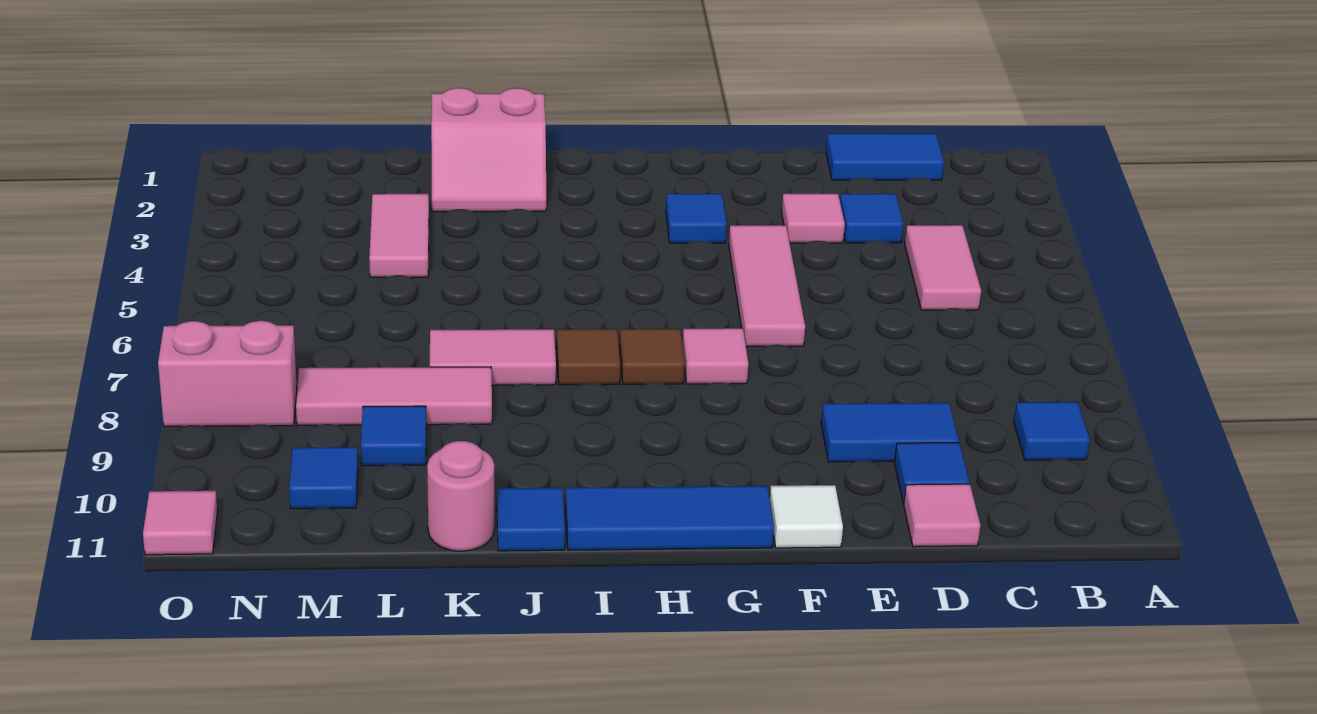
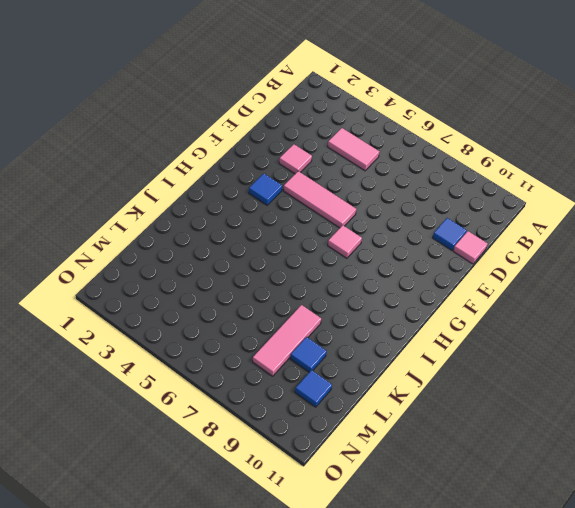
none -> blue tile B9 level 1
none -> blue tile C1:D1 level 1
none -> blue tile D3 level 1

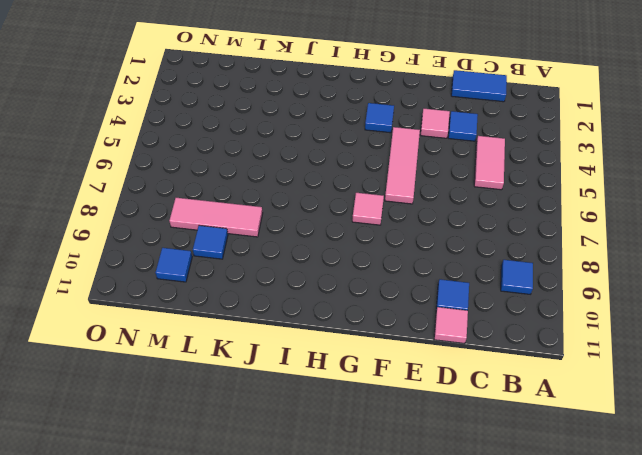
none -> blue tile D9:E9 level 1
none -> white tile F11 level 1
none -> blue tile G11:I11 level 1

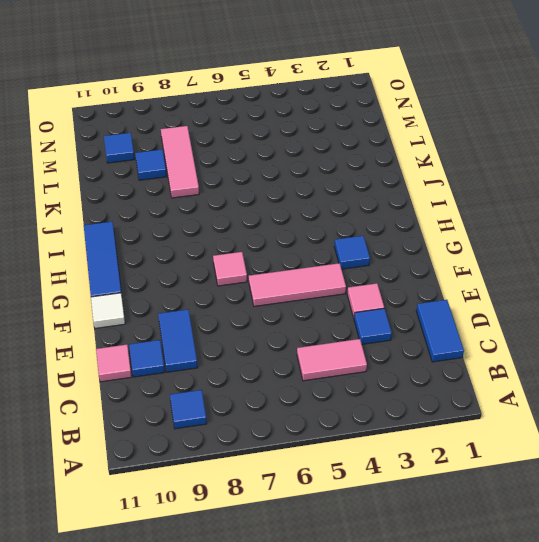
none -> brown tile H7 level 1
none -> brown tile I7 level 1
none -> pink slope J1:K2 level 1 top 1

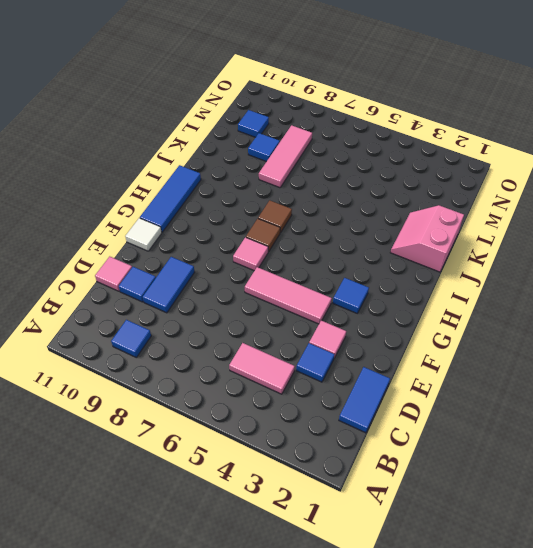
none -> pink tile J7:K7 level 1
none -> blue tile J11 level 1
none -> pink round brick K11 level 1

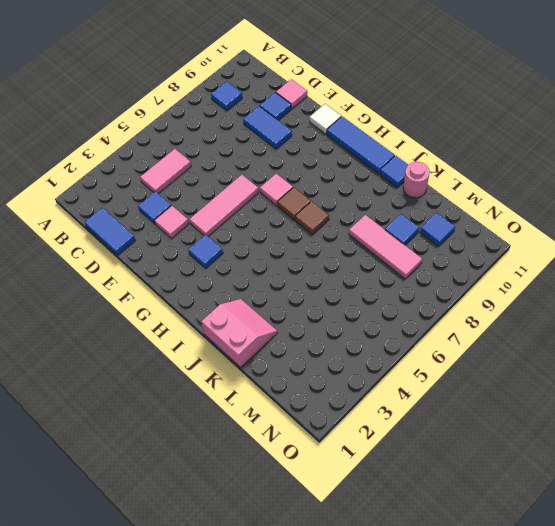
none -> pink tile J7:K7 level 1
none -> pink tile L3:L4 level 1
none -> pink brick N8:O8 level 1

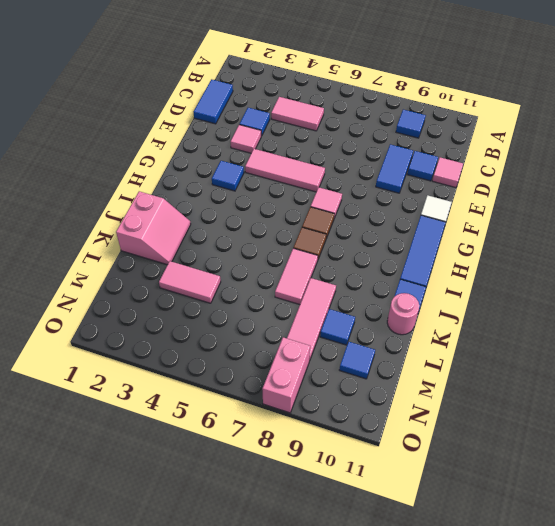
none -> pink tile O11 level 1

